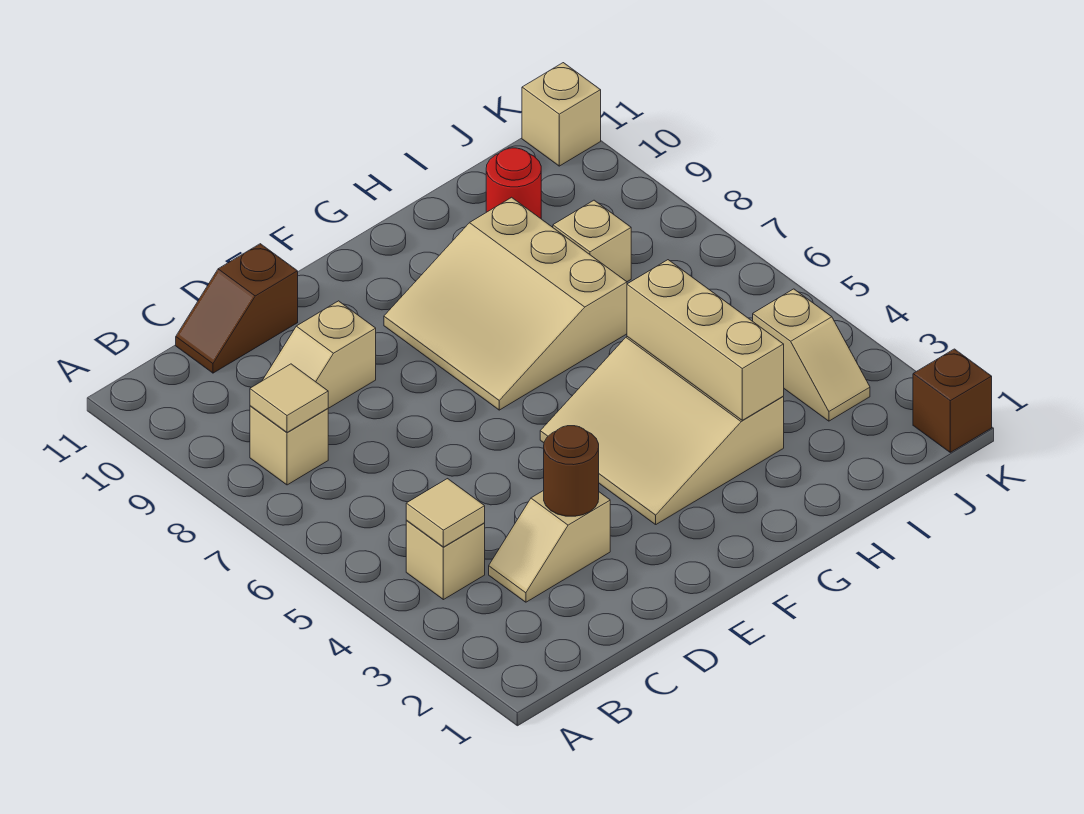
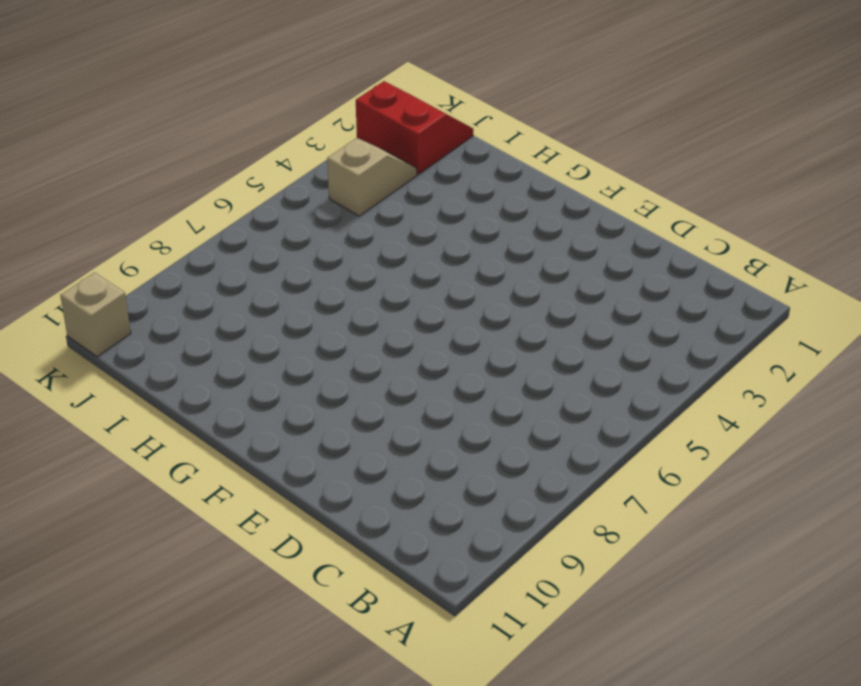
red slope J1:K2 level 1 top 2 -> brown brick K1 level 1
none -> tan brick B4 level 1
none -> tan brick B8 level 1
none -> tan slope C3:D3 level 1 top D

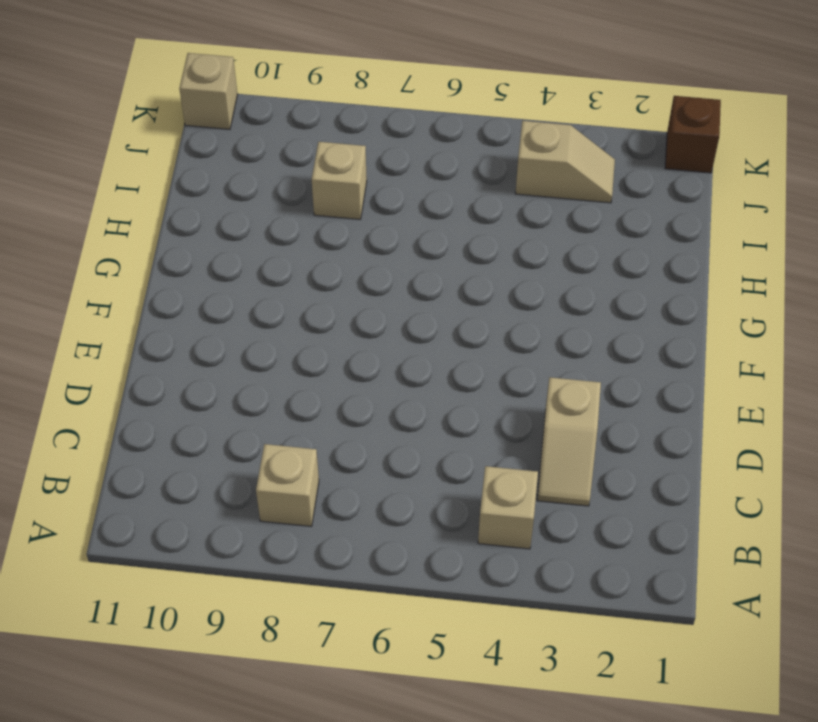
none -> tan slope C9:D9 level 1 top D
none -> brown slope C11:D11 level 1 top D
none -> tan slope F3:H5 level 1 top H

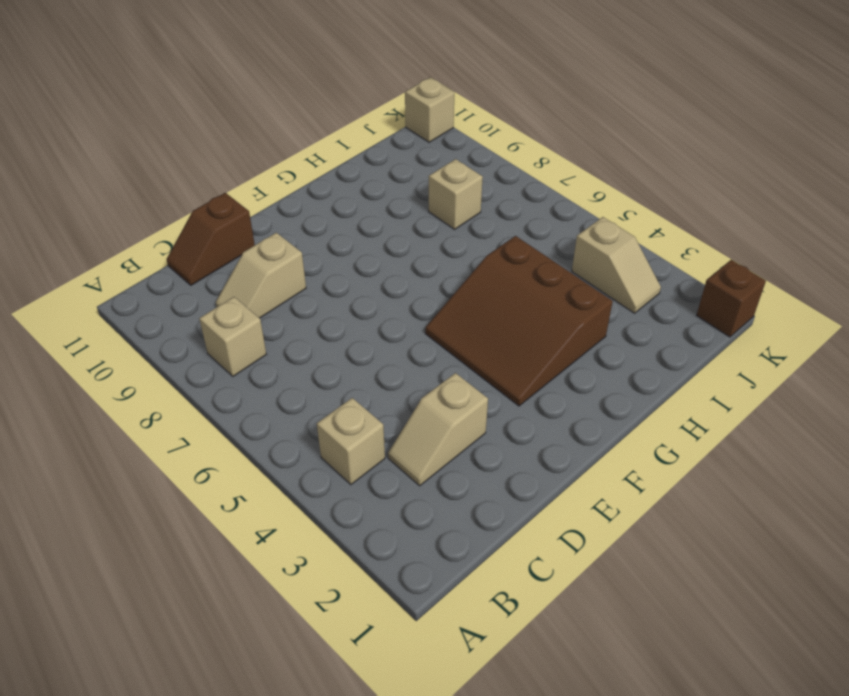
brown slope F3:H5 level 1 top H -> tan slope F3:H5 level 1 top H
none -> tan slope F7:H9 level 1 top H
none -> red round brick I10 level 1
none -> tan tile B4 level 2

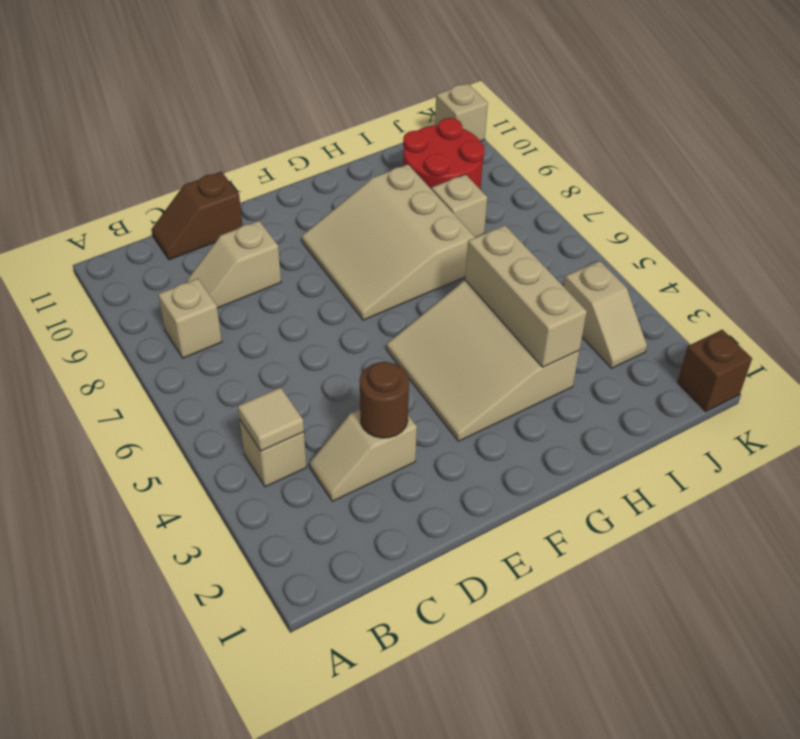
red round brick I9:J10 level 1 -> red round brick I10 level 1
none -> tan tile B8 level 2

